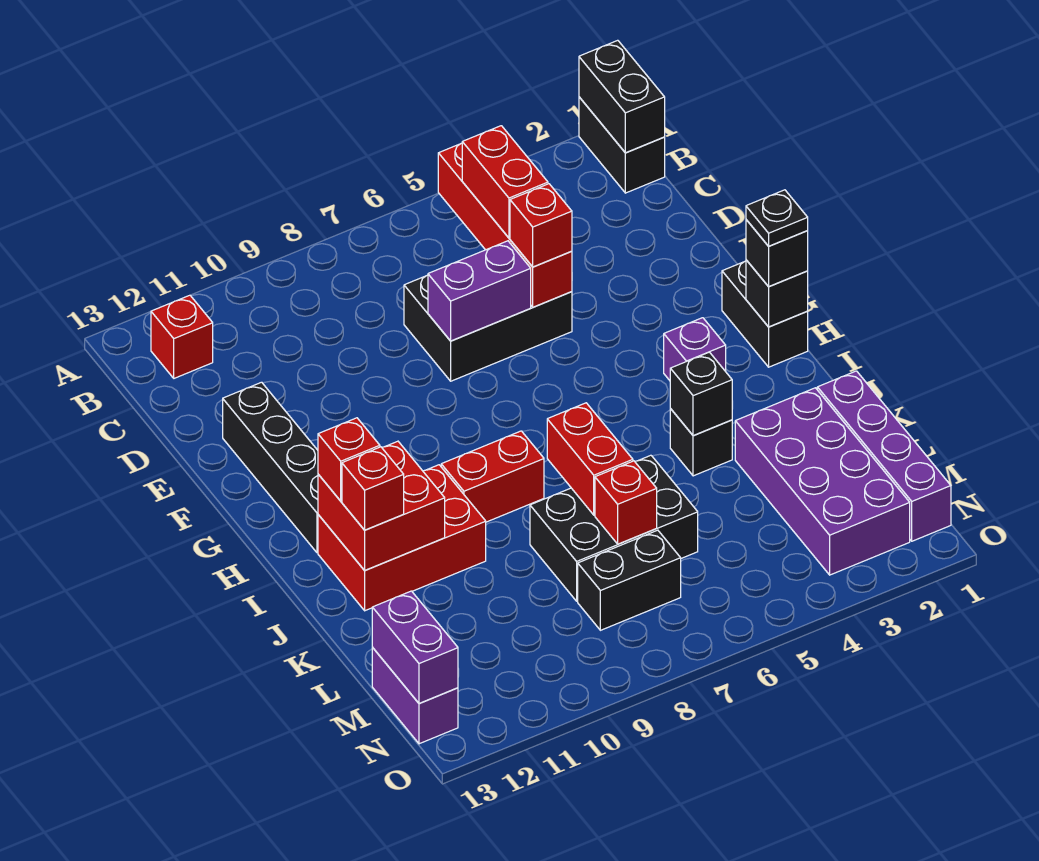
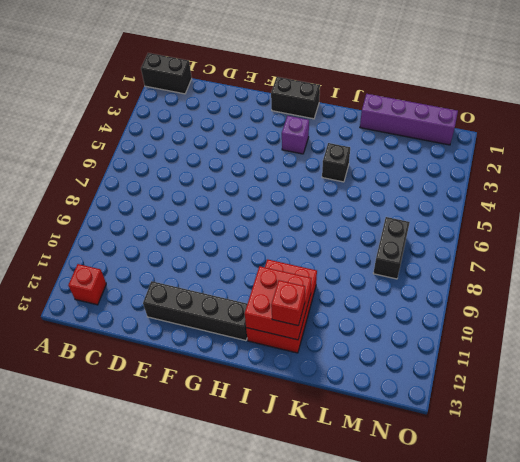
none -> black brick D5:E7 level 1
none -> red brick I8:I9 level 1
none -> purple brick K2:N3 level 1

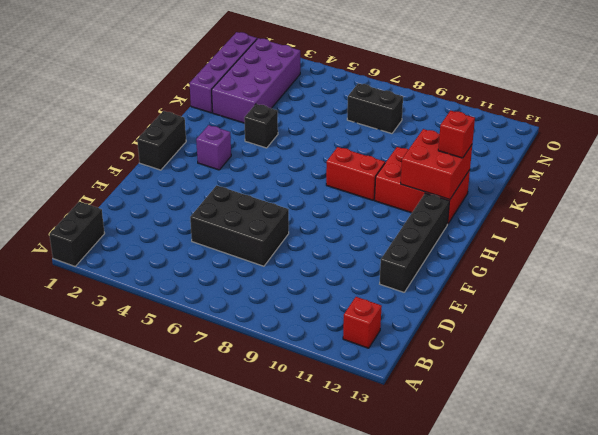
none -> black brick K6:L8 level 1
none -> purple brick M13:N13 level 1
none -> black brick A1:B1 level 2

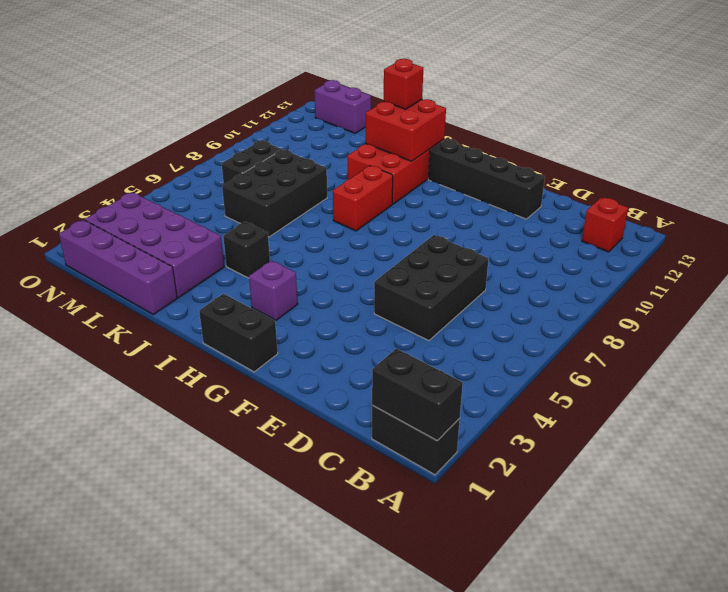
none -> red brick B5:E5 level 2
none -> purple brick E6:E7 level 2
none -> black brick H1 level 2

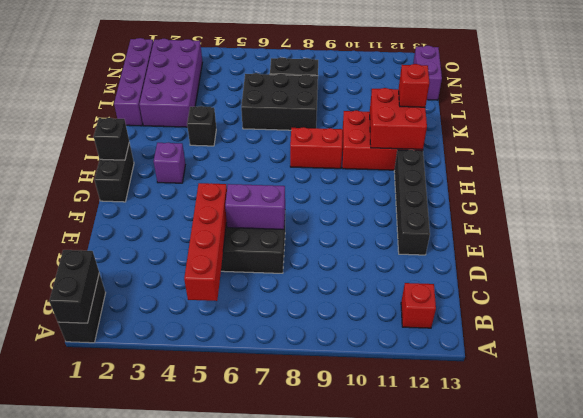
none -> black brick J4 level 2
none -> red brick J7:K7 level 2
none -> red brick L7 level 2

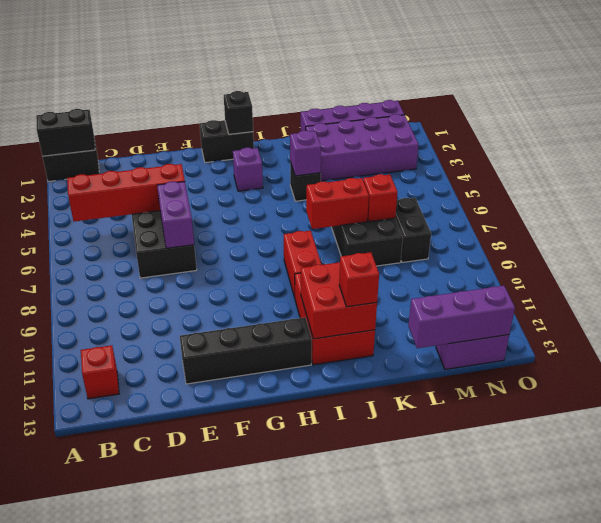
purple brick J4 level 2 -> black brick J4 level 2
purple brick L13:N13 level 2 -> purple brick M13:N13 level 2
none -> red brick C5:D5 level 3
none -> red brick E5 level 3
none -> black brick H1 level 3

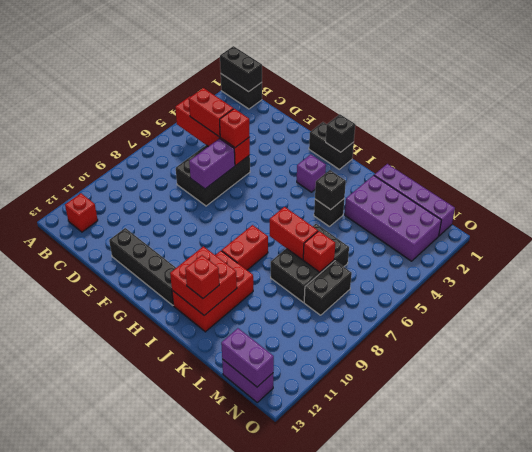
none -> black brick H1 level 3
none -> red brick I12 level 3
none -> black plate H1 level 4

